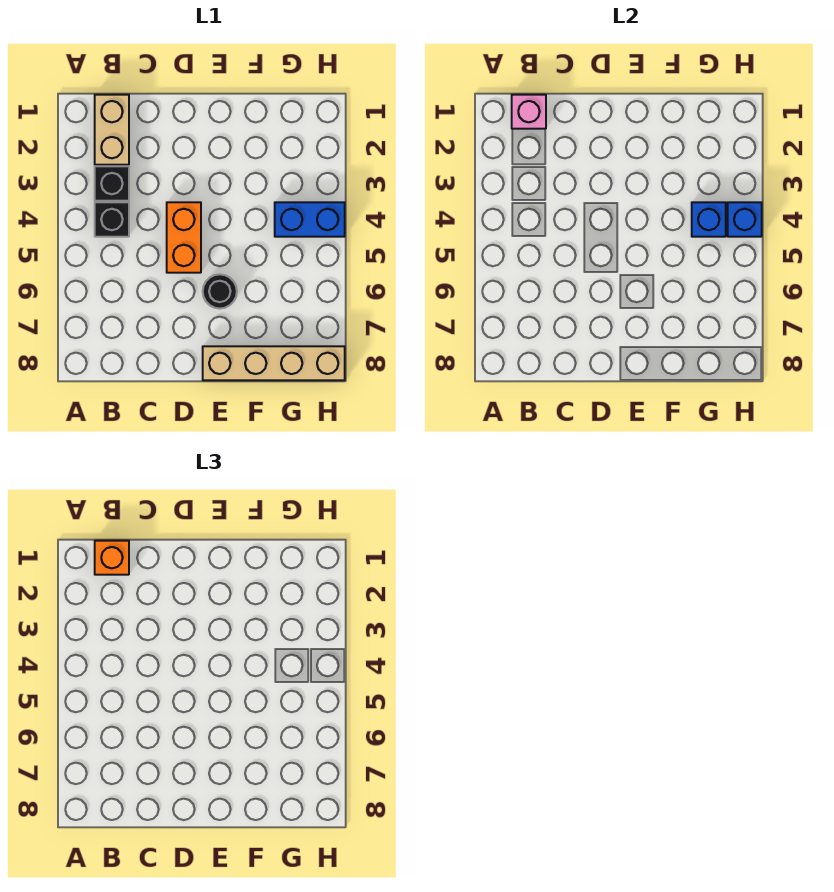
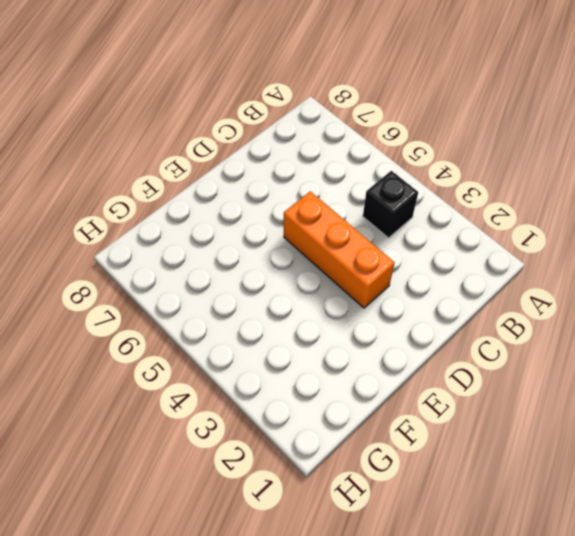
orange brick D3:D5 level 1 -> orange brick D4:D5 level 1
none -> tan brick B1:B2 level 1
none -> black brick B3 level 1

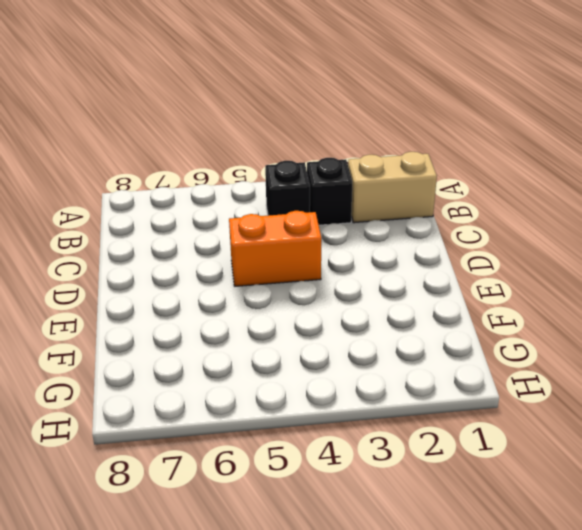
none -> black round brick E6 level 1
none -> tan brick E8:H8 level 1

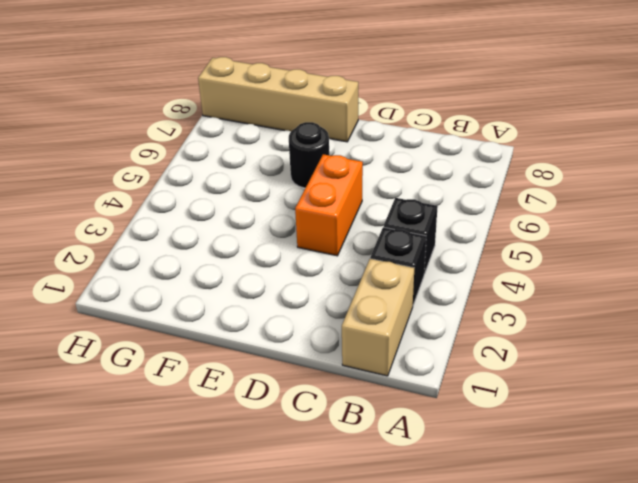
none -> blue brick G4:H4 level 1
none -> pink brick B1 level 2

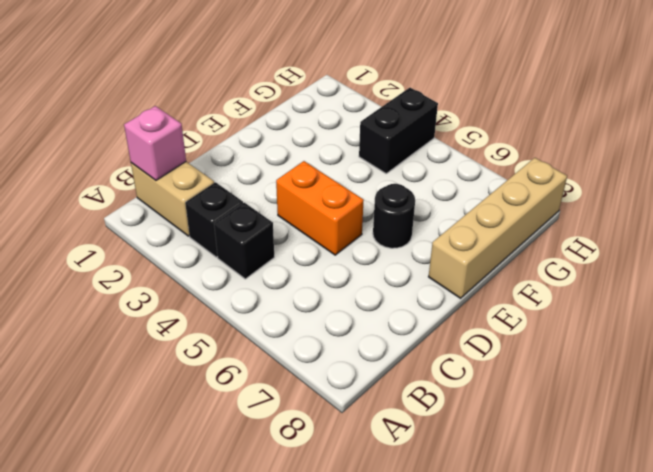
black brick G4:H4 level 1 -> blue brick G4:H4 level 1
none -> blue brick G4 level 2
none -> blue brick H4 level 2

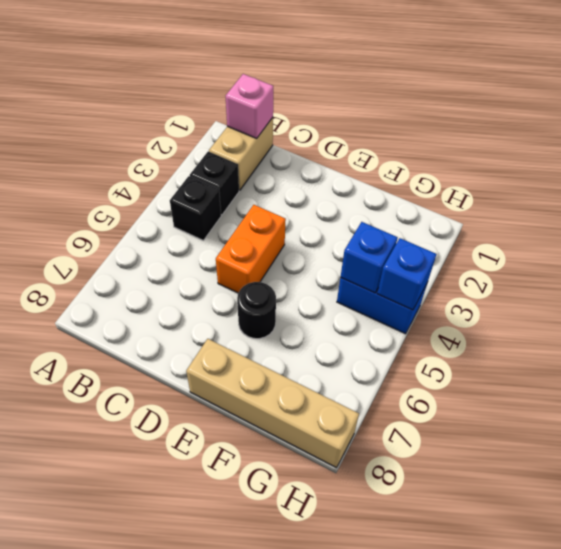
none -> orange brick B1 level 3

